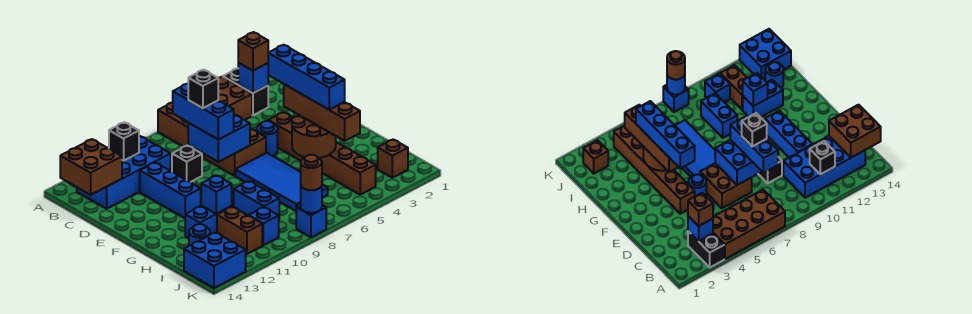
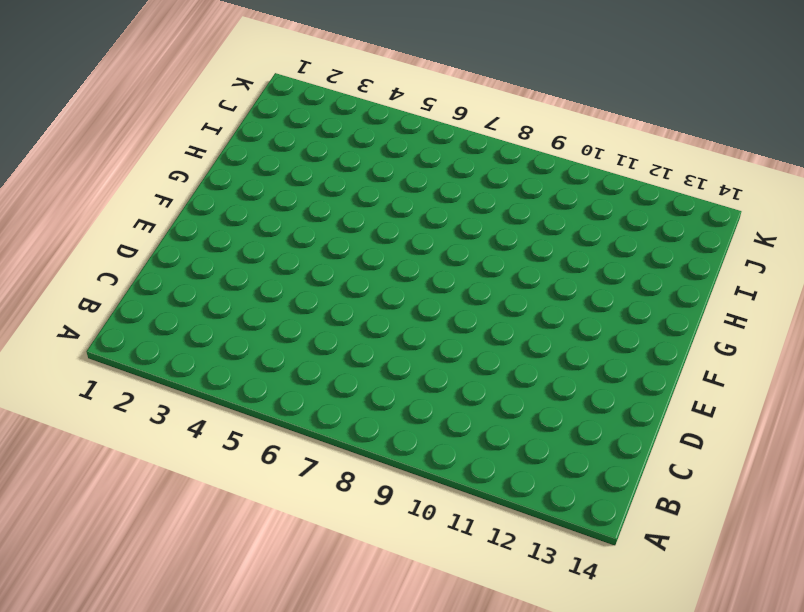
none -> black brick A3:B3 level 1
none -> brown brick A4:B7 level 1
none -> blue brick B10:C13 level 1
none -> brown brick D6:E7 level 1

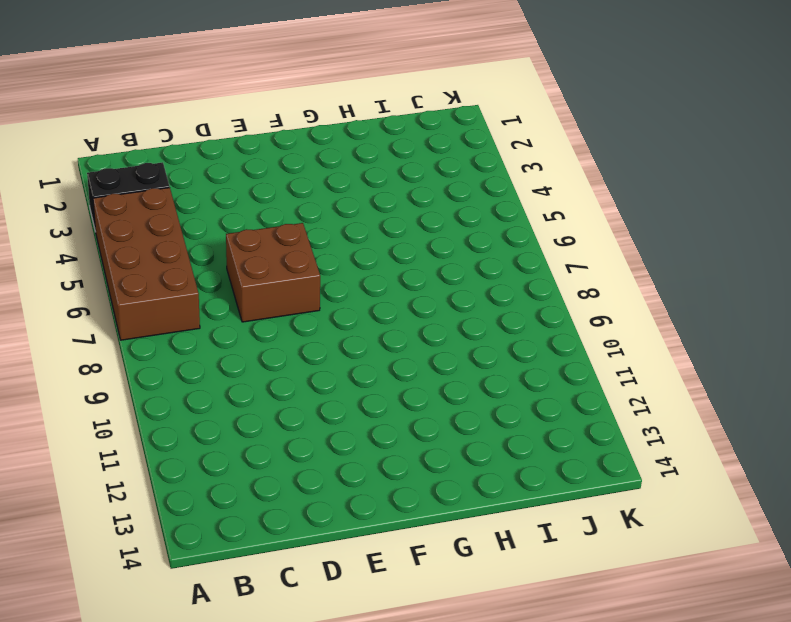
none -> blue brick B10:C13 level 1
none -> black brick D9 level 1
none -> blue brick D11:F11 level 1
none -> brown brick E4:J4 level 1

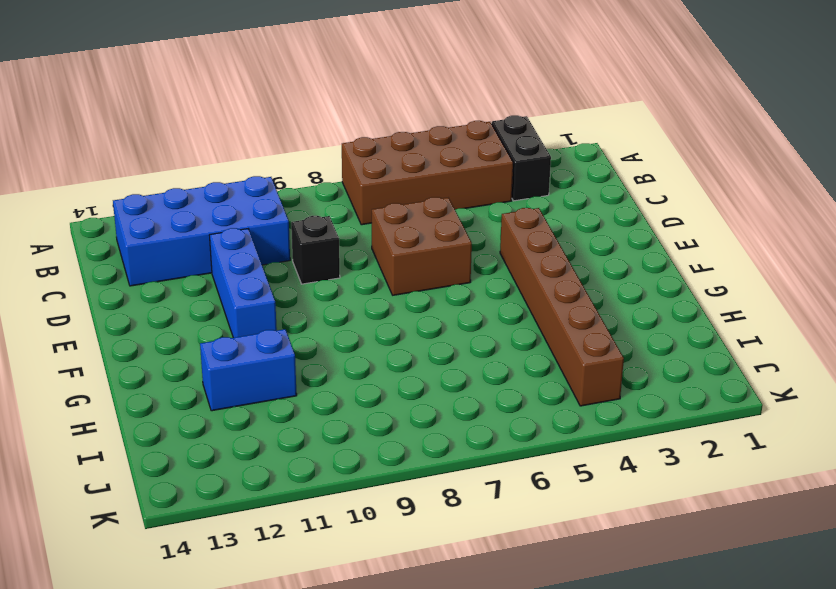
none -> blue round brick E5 level 1
none -> blue tile F6:I7 level 1
none -> blue brick H9:I9 level 1
none -> brown brick I11:J11 level 1

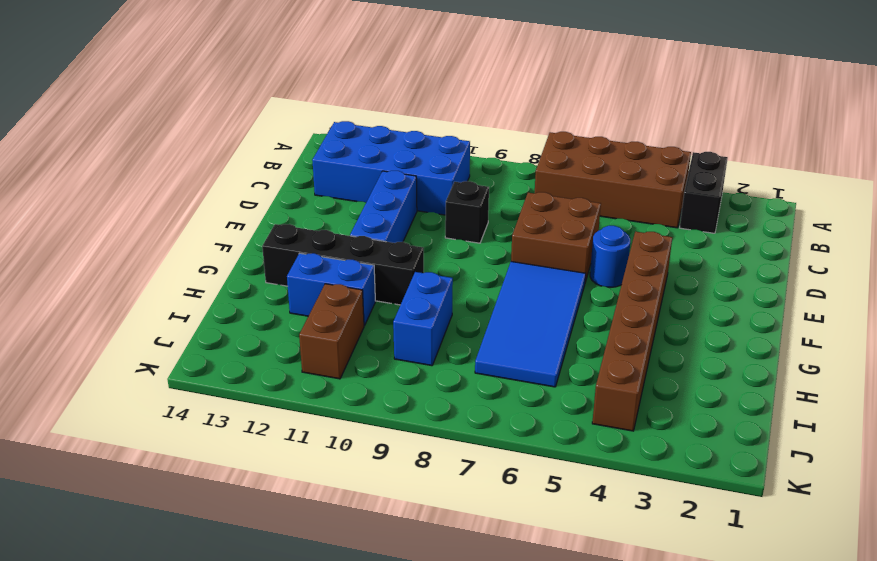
black brick G10:G13 level 1 -> none
none -> blue round brick I13 level 1
none -> brown brick J2 level 1
none -> blue brick J10 level 1
none -> blue brick J13:K14 level 1

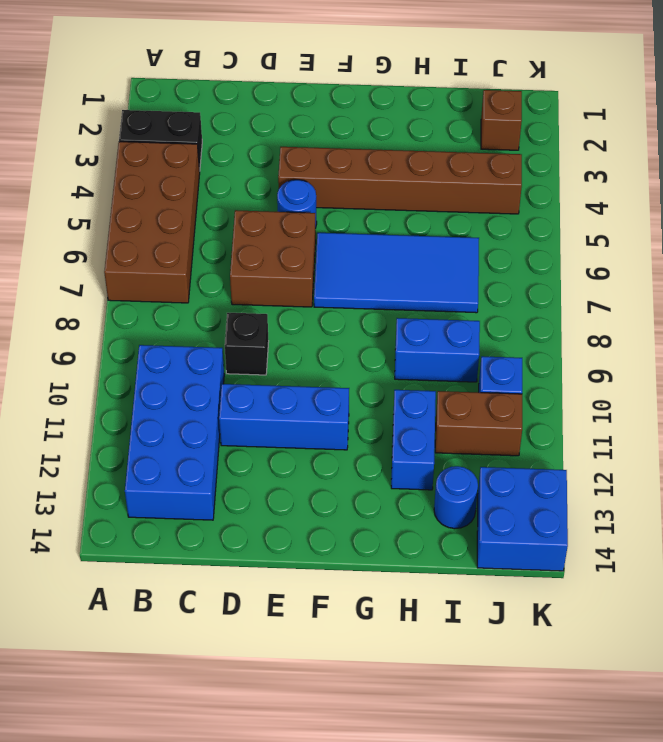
none -> blue brick K8 level 1
none -> blue brick B3 level 2
none -> black brick B11 level 2
none -> brown brick B13:C14 level 2

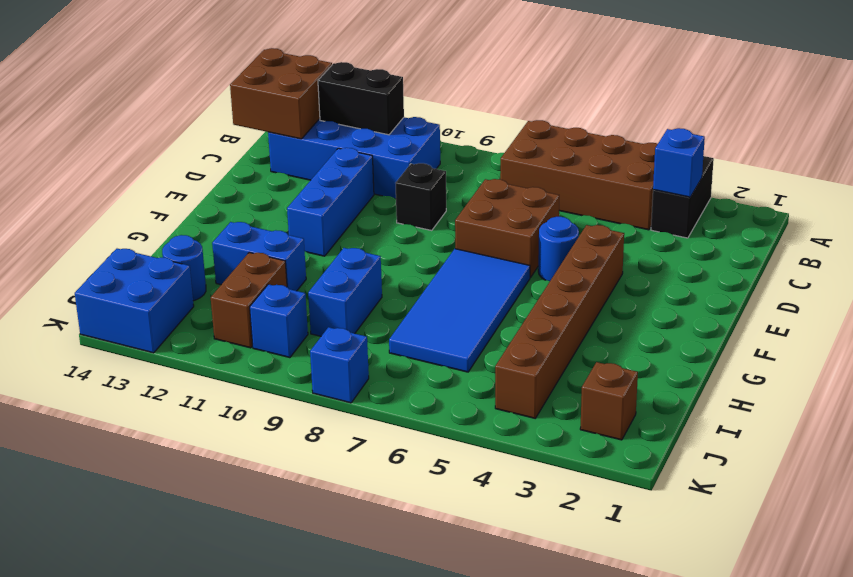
black brick B11:B12 level 2 -> black brick B11 level 2
none -> blue brick D7:E8 level 2
none -> brown round brick G4:H5 level 2
none -> blue brick H11 level 2
none -> blue round brick K8 level 2

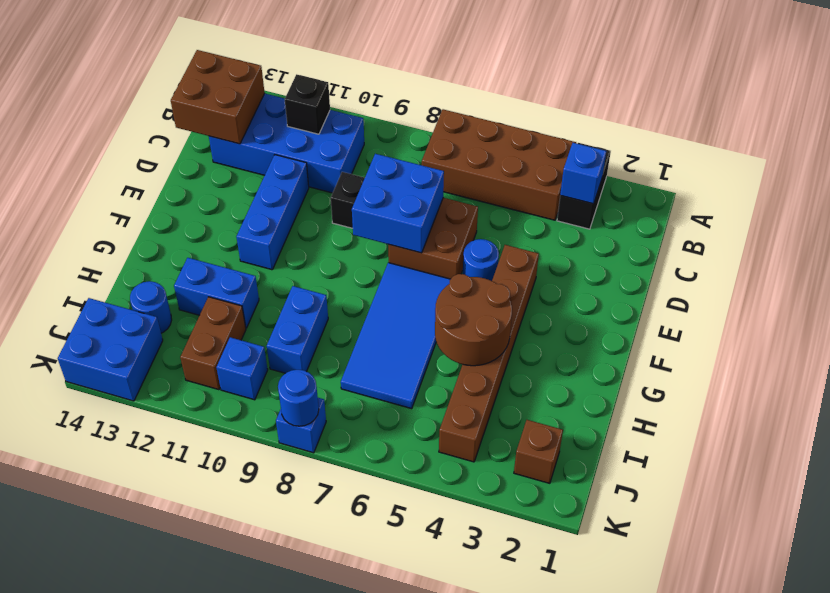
none -> blue brick H11 level 2
none -> brown brick B3 level 3
none -> blue brick C8:E8 level 3
none -> brown brick F4:I4 level 3

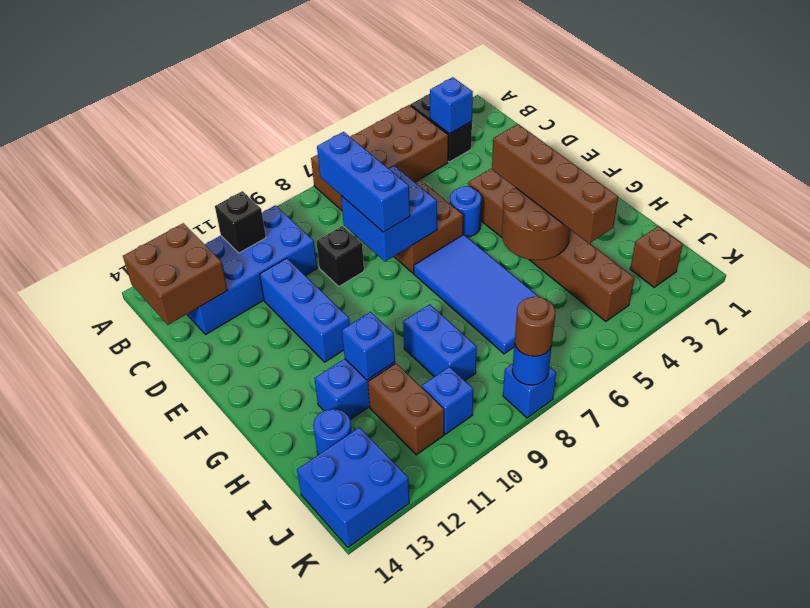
none -> brown brick B3 level 3
none -> black brick D8 level 4
none -> blue brick E4:H4 level 4

